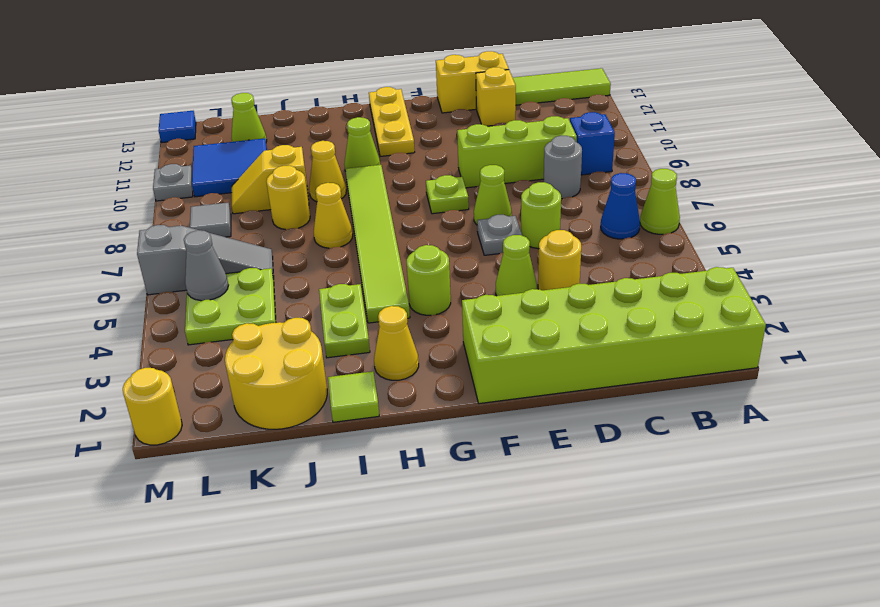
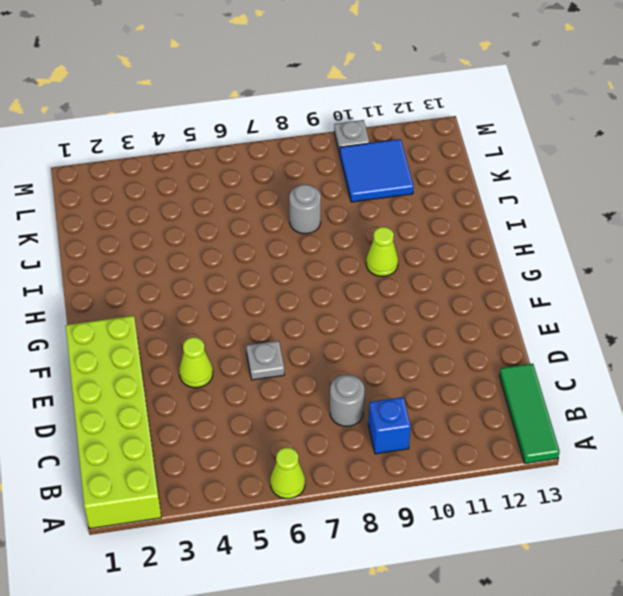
green tile A13:C13 level 1 -> lime tile A13:C13 level 1
grey round brick J8 level 1 -> yellow round brick J8 level 1
none -> blue cone B6 level 1
none -> lime brick C9:E9 level 1
none -> yellow round brick D4 level 1
none -> lime round brick D6 level 1

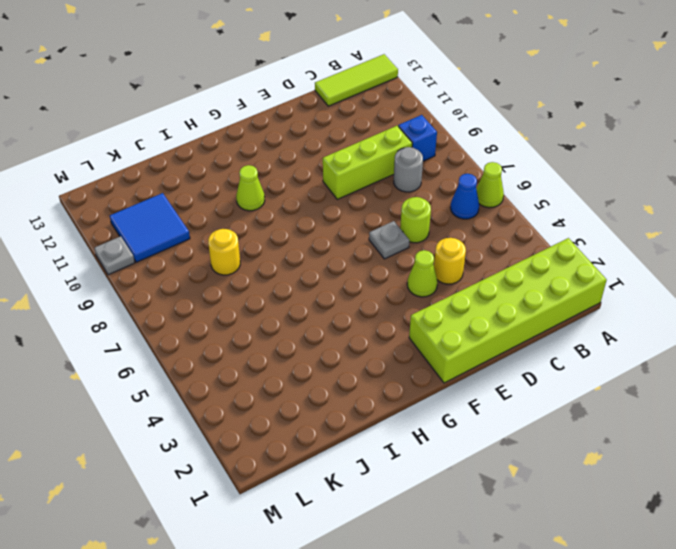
none -> yellow brick D12 level 1
none -> yellow brick D13:E13 level 1
none -> lime cone E7 level 1
none -> lime plate F8 level 1

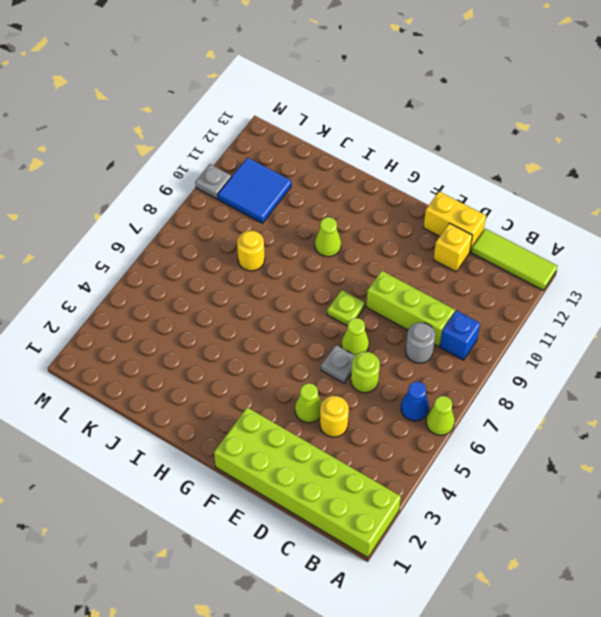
none -> lime round brick G4 level 1
none -> yellow plate G11:G13 level 1
none -> yellow cone H2 level 1
none -> lime tile H4:H9 level 1

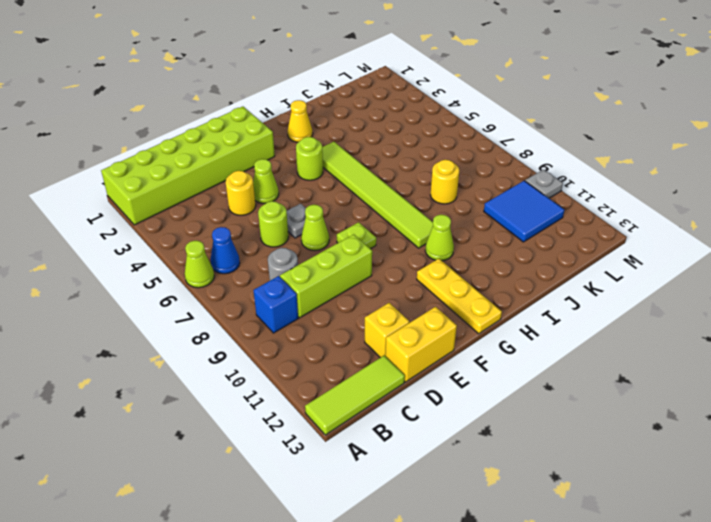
none -> lime tile I1 level 1
none -> lime plate I3:I4 level 1
none -> yellow cone I7 level 1
none -> yellow cone I9 level 1

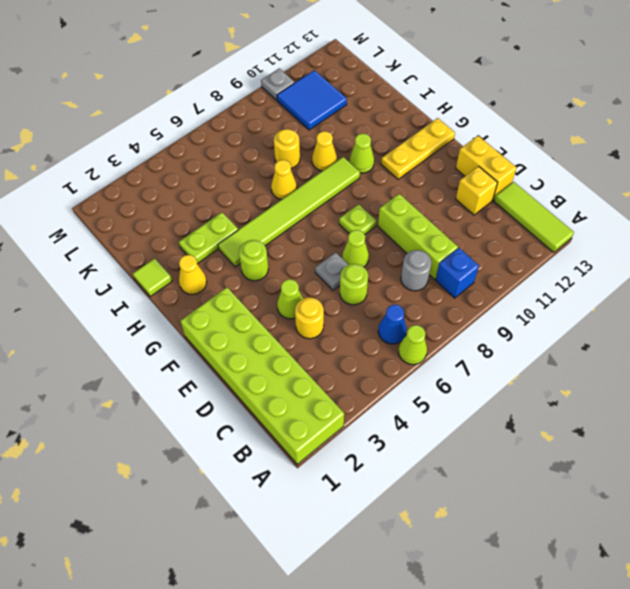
none -> yellow round brick J1:K2 level 1
none -> yellow slope J9:K9 level 1 top J
none -> lime plate K4:L5 level 1
none -> grey slope K6:M6 level 1 top M

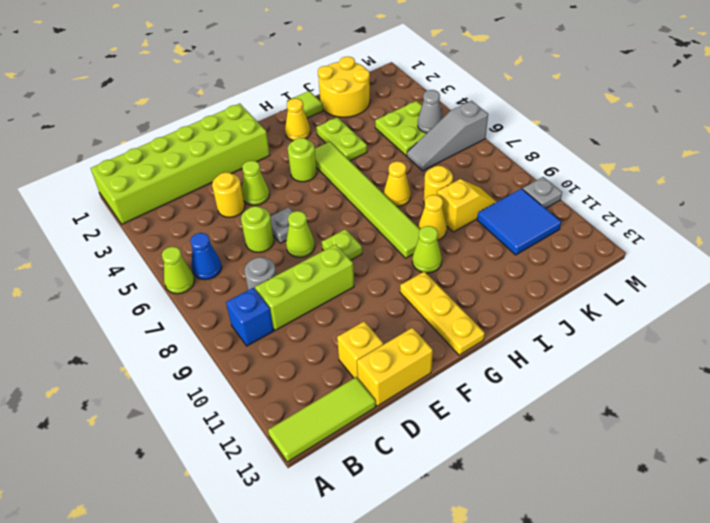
none -> lime cone K12 level 1
none -> grey tile L8 level 1
none -> yellow round brick M1 level 1
none -> blue tile M13 level 1

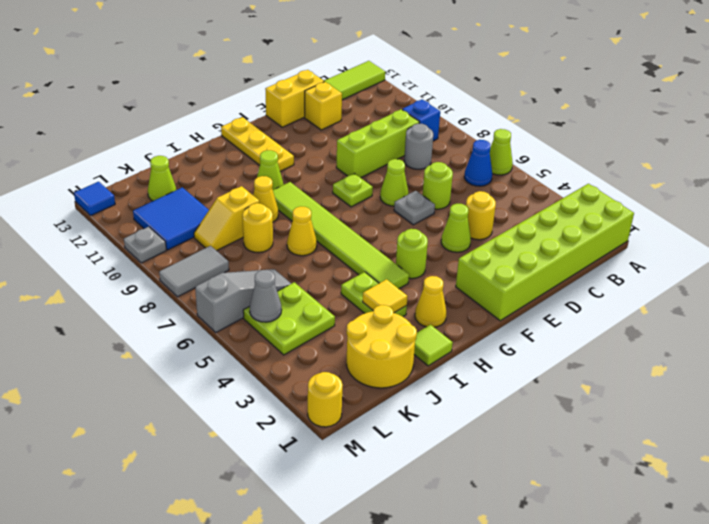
yellow tile I3 level 2 -> none
grey tile L8:M8 level 1 -> grey tile L8 level 1

